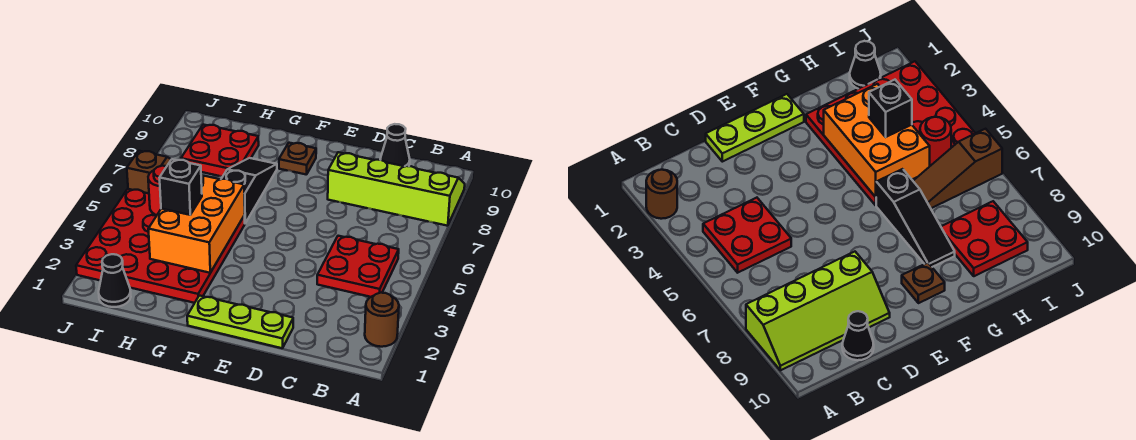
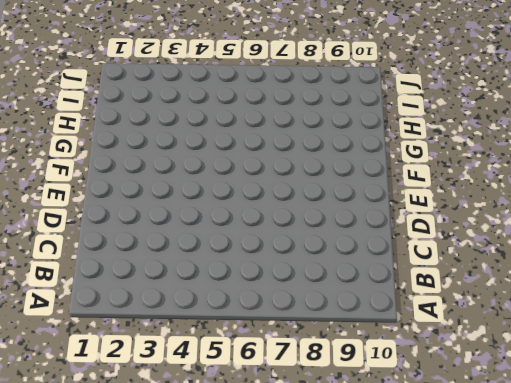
none -> brown round brick A2 level 1
none -> lime slope A8:D9 level 1 top 8
none -> red plate B4:C5 level 1

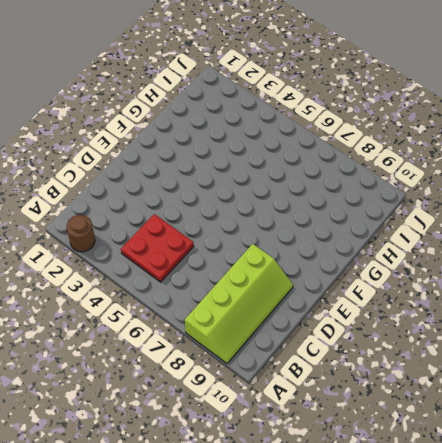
none -> black cone C10 level 1
none -> lime plate D1:F1 level 1
none -> brown plate F9 level 1

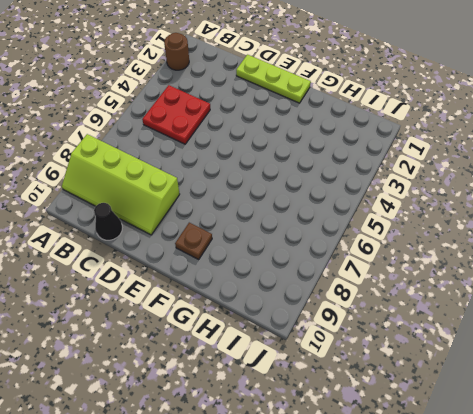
none -> red plate G2:J5 level 1
none -> black slope G6:G8 level 1 top 6
none -> brown slope H6:J6 level 1 top J

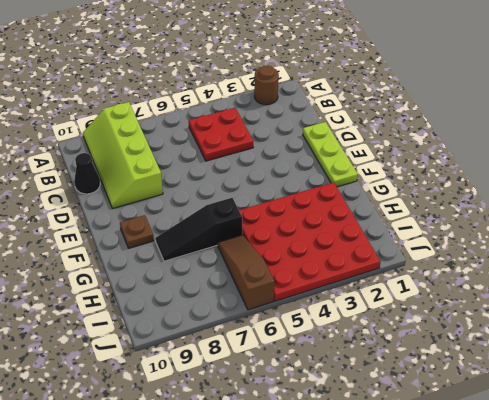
none -> red plate H8:I9 level 1
none -> black cone I1 level 1
none -> orange brick G3:H5 level 2

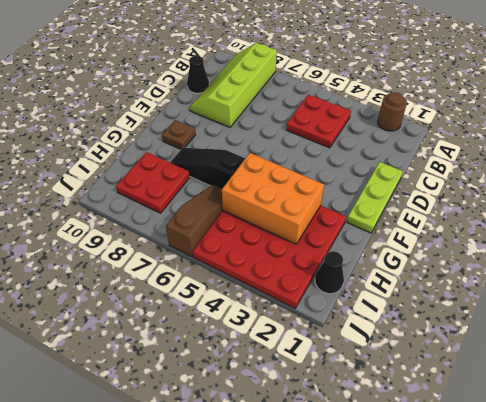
none -> red round brick I5 level 2
none -> black brick H4 level 3

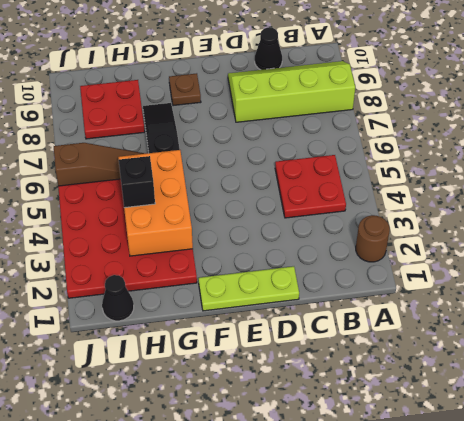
none -> red round brick I5 level 2

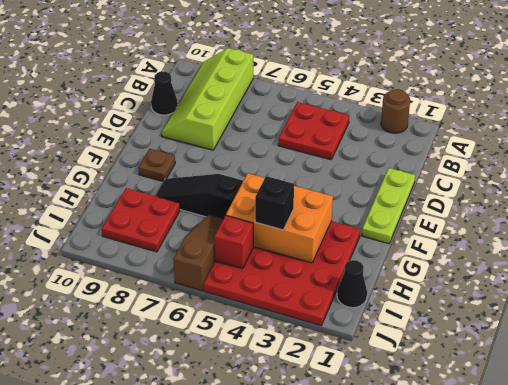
red brick I5 level 2 -> red round brick I5 level 2

